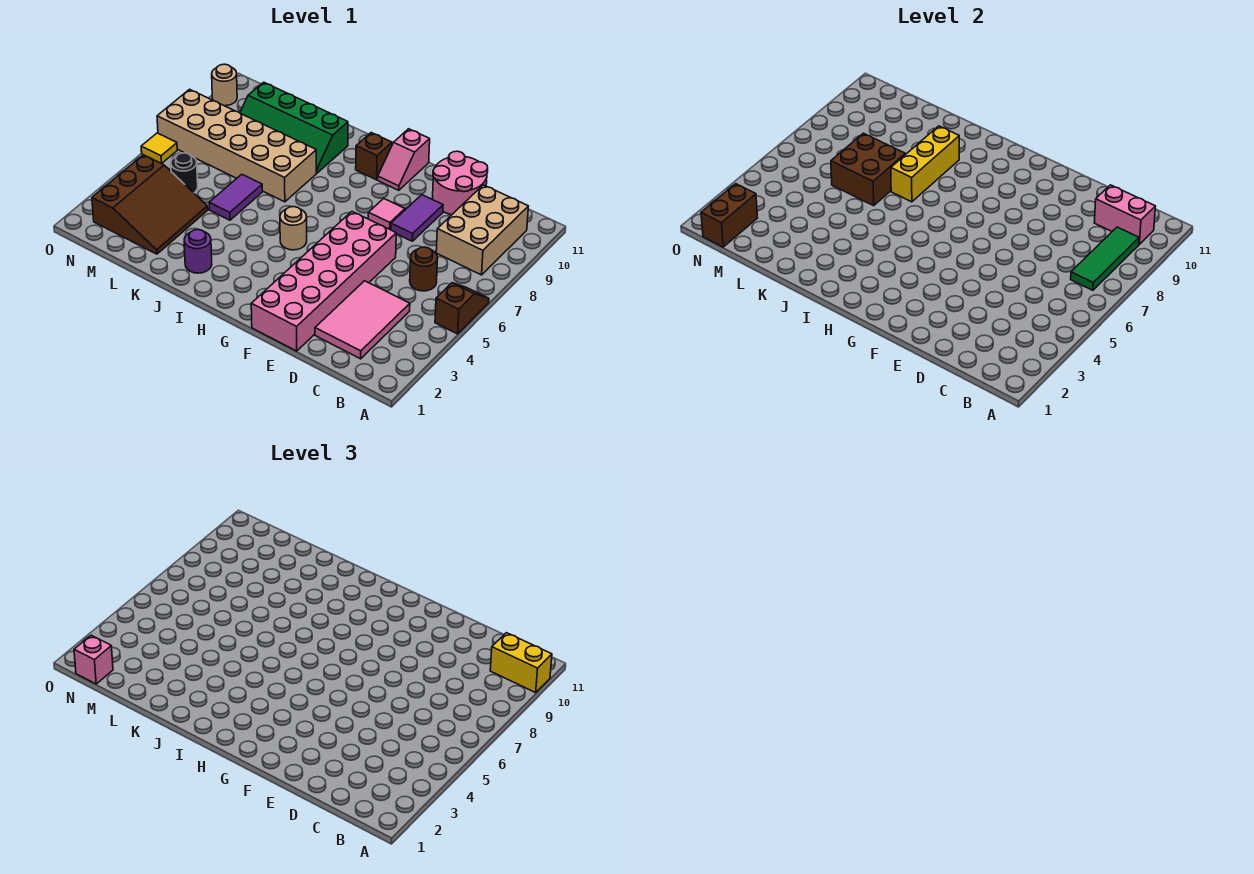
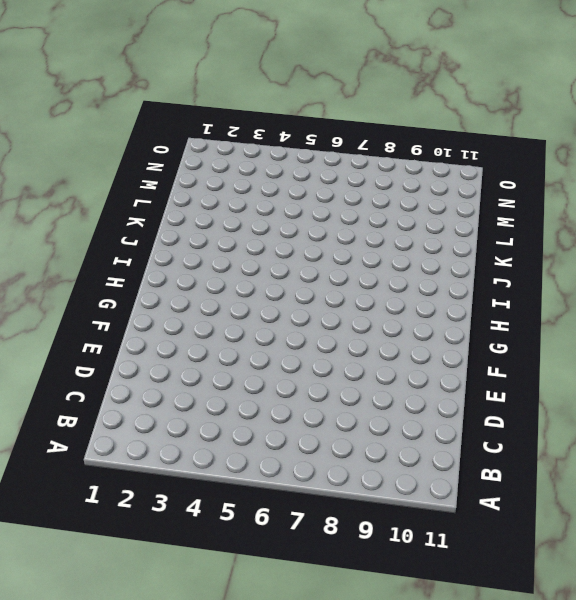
none -> brown slope A5:A6 level 1 top 5
none -> tan brick B8:C10 level 1
none -> pink tile C2:D4 level 1

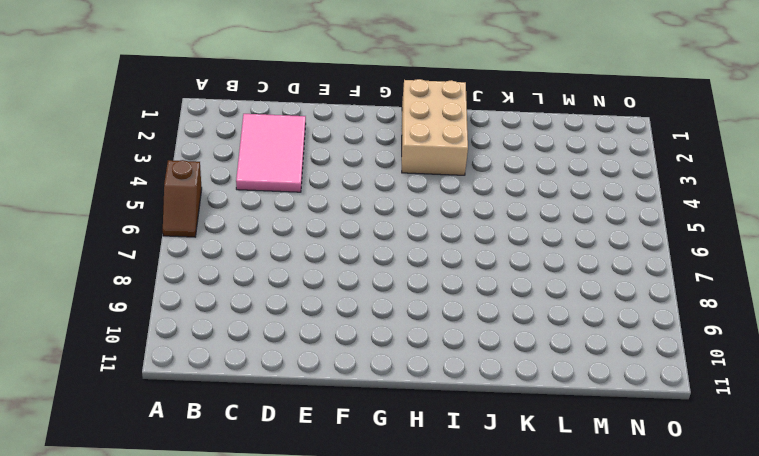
tan brick H1:I3 level 1 -> tan brick B8:C10 level 1
none -> brown round brick C6 level 1
none -> pink round brick D10:E11 level 1
none -> pink brick E1:F6 level 1

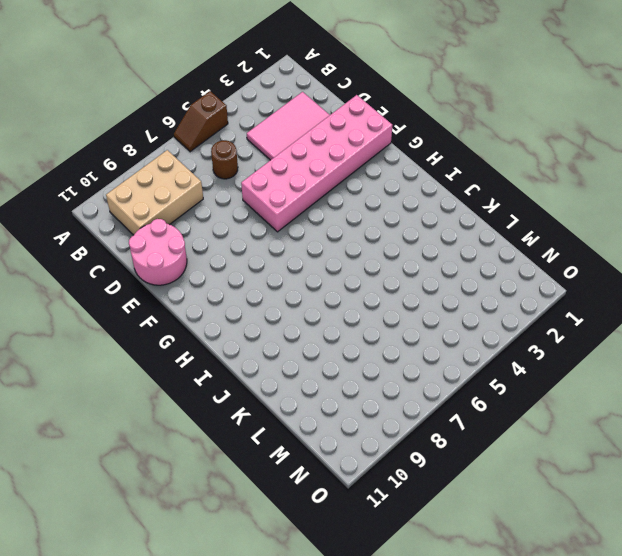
none -> purple tile E8:E9 level 1
none -> pink tile F8 level 1
none -> pink slope G10:G11 level 1 top 11

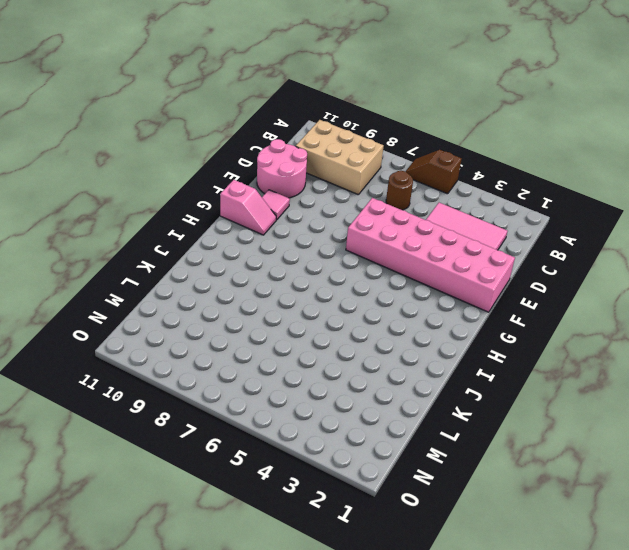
pink tile F10 level 1 -> pink tile F8 level 1
none -> purple tile E8:E9 level 1
none -> tan round brick H5 level 1
none -> brown brick H10 level 1

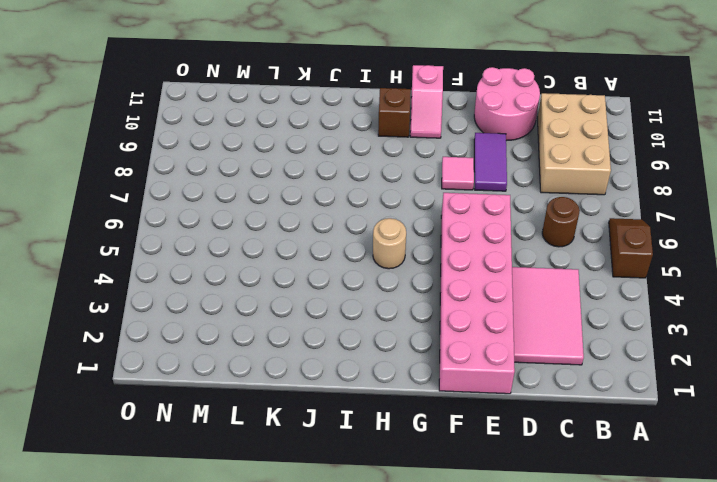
none -> purple round brick J2 level 1
none -> tan brick J7:O8 level 1
none -> green slope J9:M10 level 1 top 10

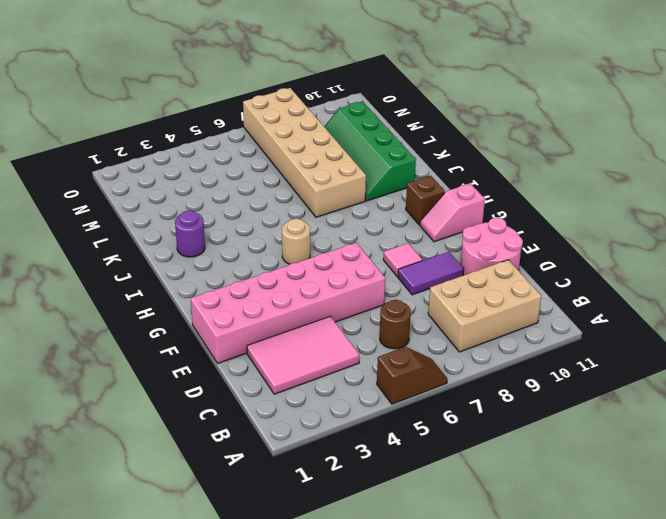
none -> purple tile K5:K6 level 1
none -> brown slope L2:N4 level 1 top N
none -> black round brick M5 level 1

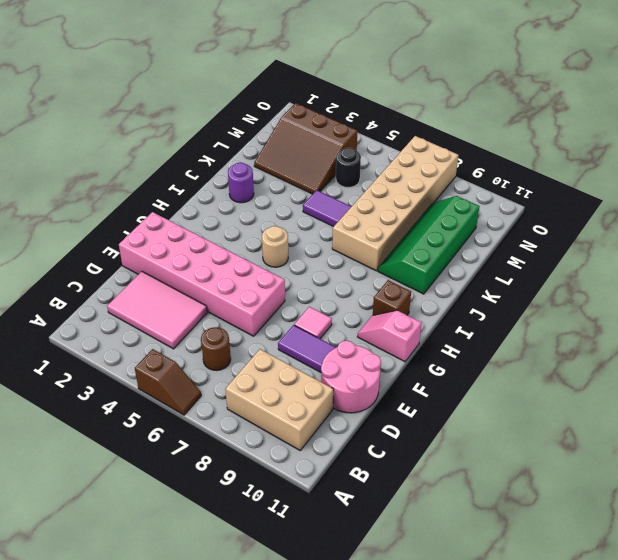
none -> yellow tile O6 level 1
none -> tan round brick O10 level 1
none -> green tile B7:B9 level 2

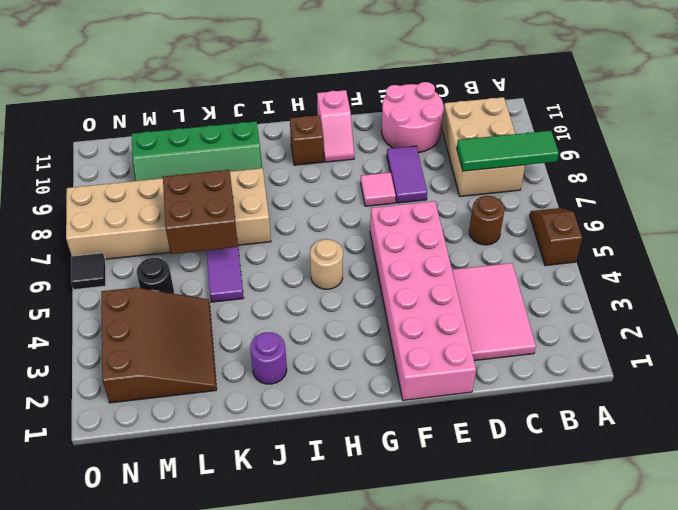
green tile A8:C8 level 2 -> green tile B7:B9 level 2
black tile O6 level 1 -> yellow tile O6 level 1
none -> tan round brick O10 level 1
none -> pink brick B10:C10 level 2
none -> yellow brick J7:J9 level 2

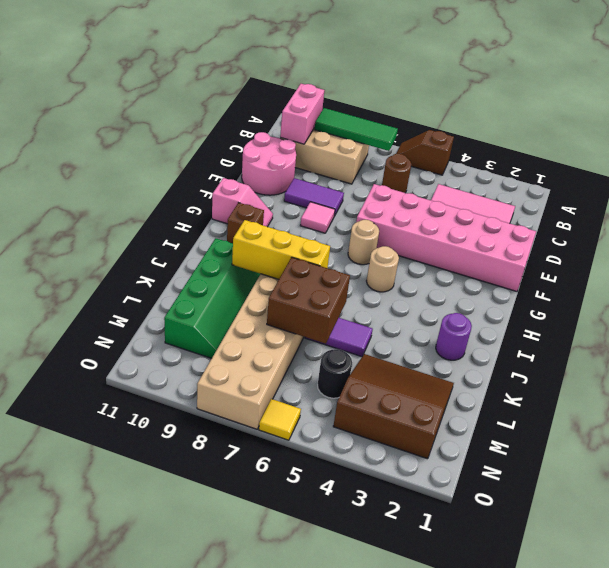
tan round brick G6 level 1 -> tan round brick O10 level 1
none -> brown brick N1:N2 level 2
none -> yellow brick A10:B10 level 3
none -> pink brick N1 level 3

